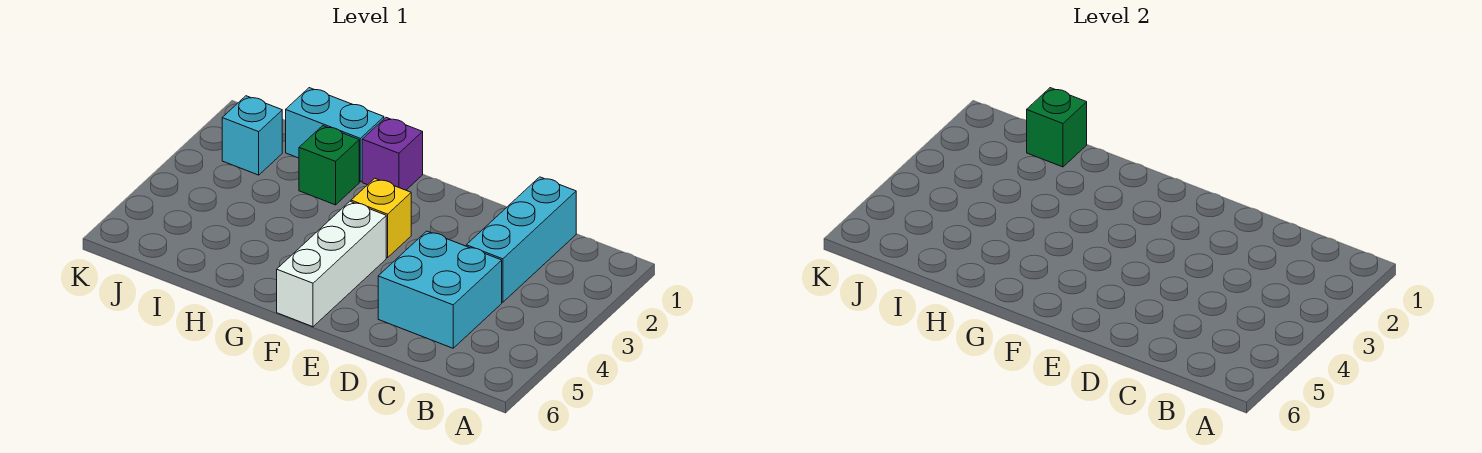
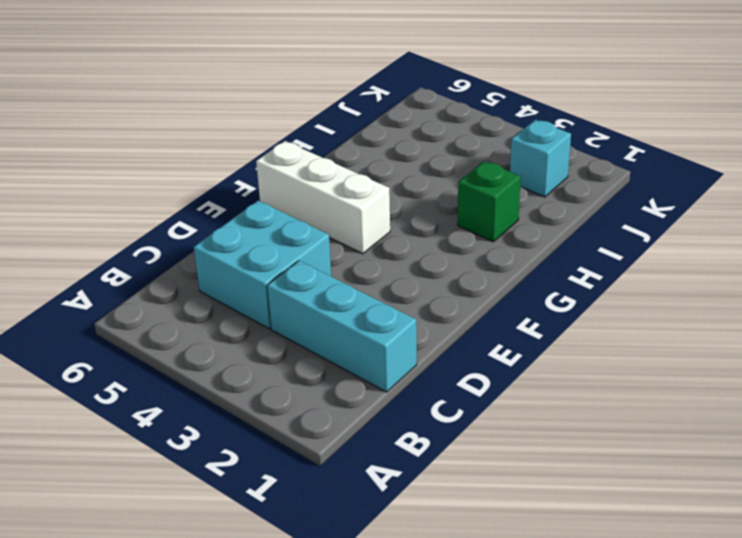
none -> yellow brick F3 level 1
none -> purple brick G1 level 1

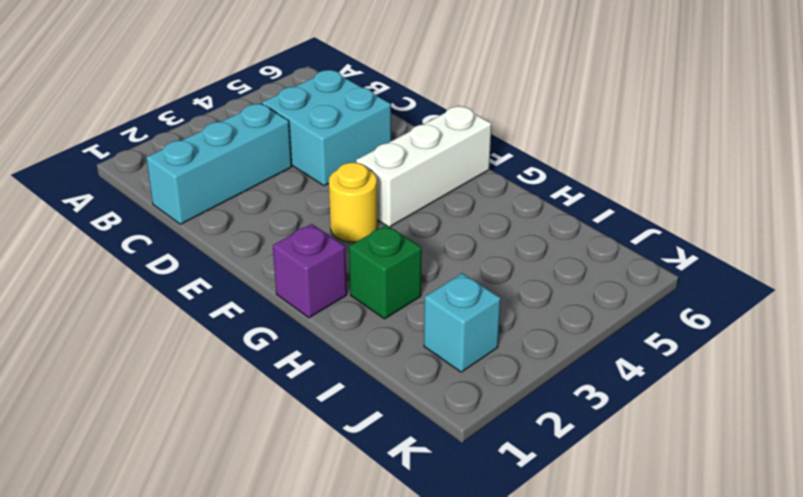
yellow round brick F3 level 1 -> yellow brick F3 level 1
none -> cyan brick H1:I1 level 1
none -> green brick I1 level 2

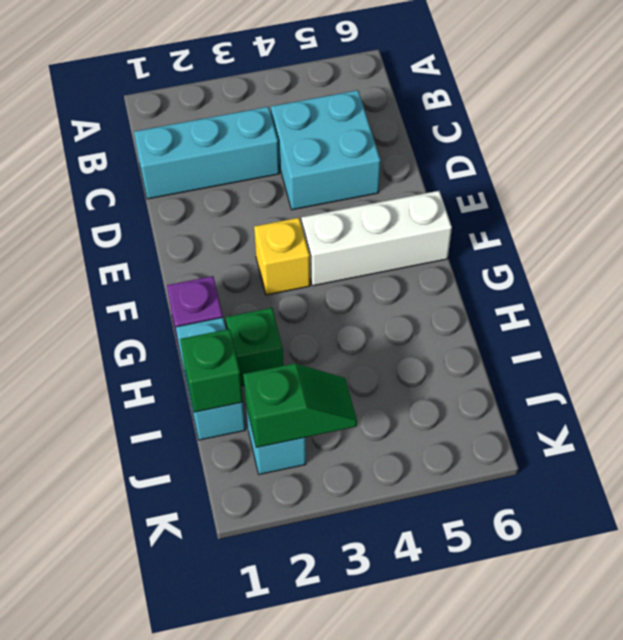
green slope J2:J3 level 2 top 2 -> none

